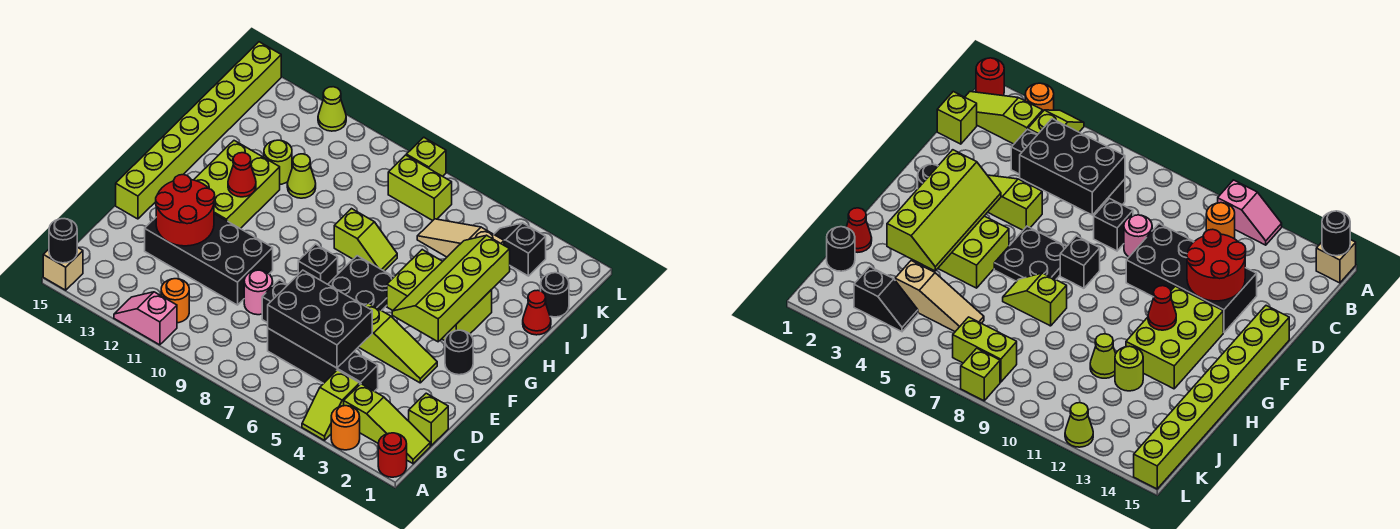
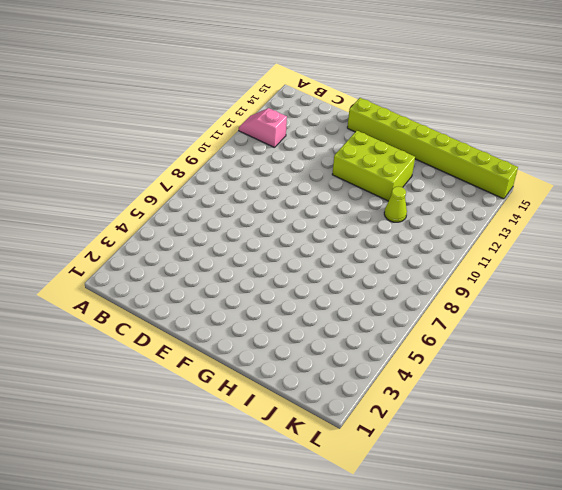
pink slope A12:B12 level 1 top B -> pink slope A11:A12 level 1 top 11
none -> red round brick A1 level 1
none -> orange round brick A3 level 1
none -> lime slope A4:B4 level 1 top B
none -> tan brick A15 level 1

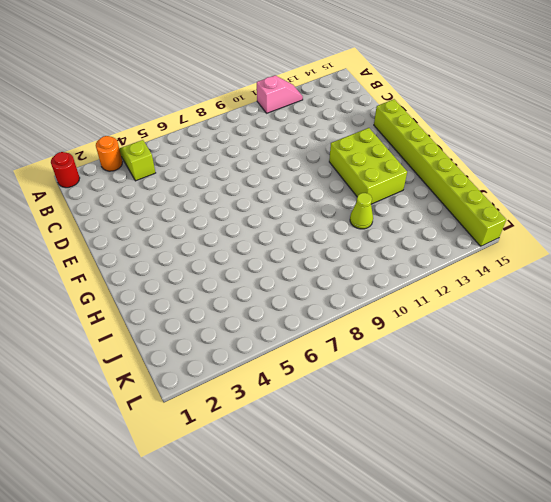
none -> tan brick A15 level 1
none -> lime slope B1:B3 level 1 top 3
none -> orange round brick B11 level 1
none -> lime brick C1 level 1

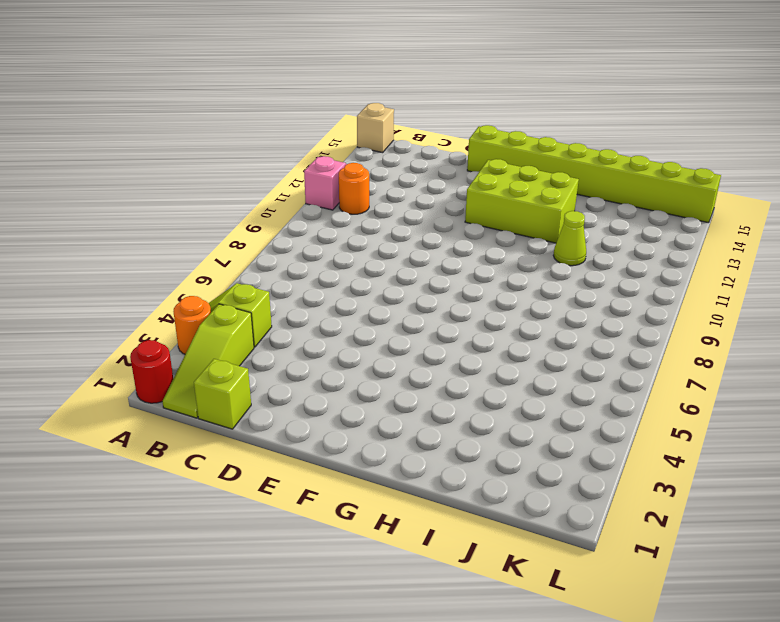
none -> black brick C4:C7 level 1
none -> black brick D8 level 1
none -> pink round brick D9 level 1
none -> black brick D10:E13 level 1

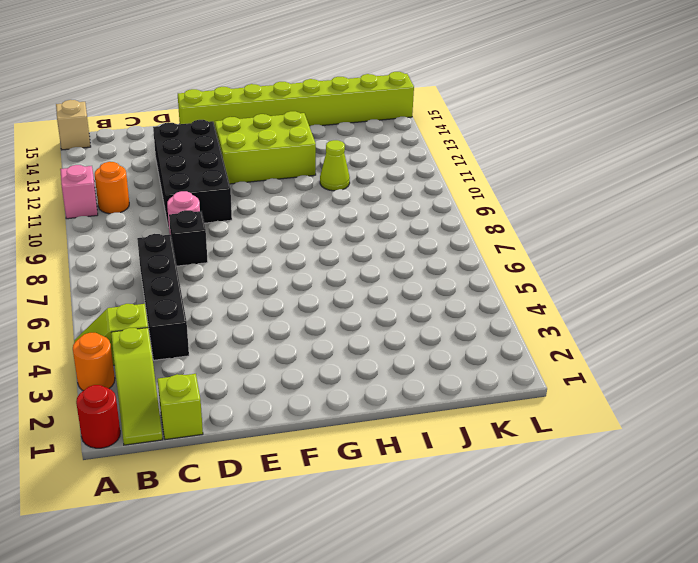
none -> lime slope E3:E5 level 1 top 5
none -> black round brick F2 level 1
none -> black plate F6:G7 level 1
none -> black brick F8 level 1

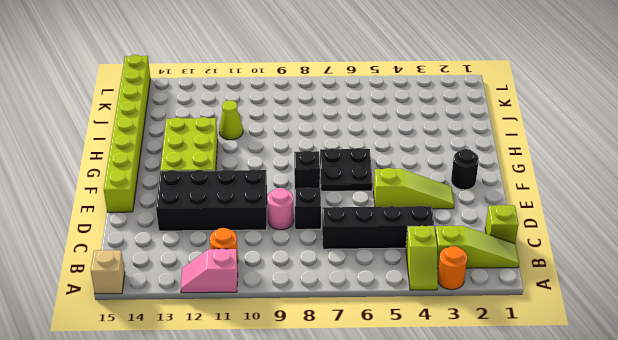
none -> red round brick A1 level 1
none -> lime brick G3:H5 level 1
none -> lime slope H7:H8 level 1 top 8
none -> red cone I1 level 1

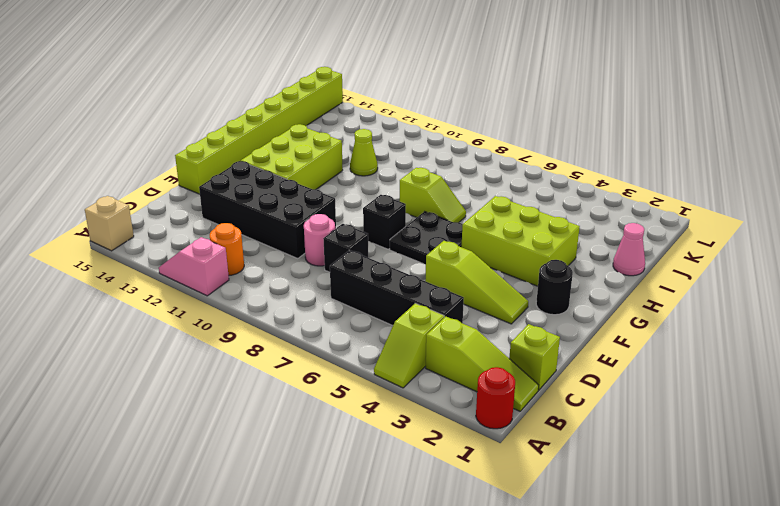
pink cone I1 level 1 -> red cone I1 level 1
none -> orange round brick A3 level 1
none -> lime round brick I12 level 1
none -> black round brick J1 level 1
none -> tan slope J4:J6 level 1 top 4

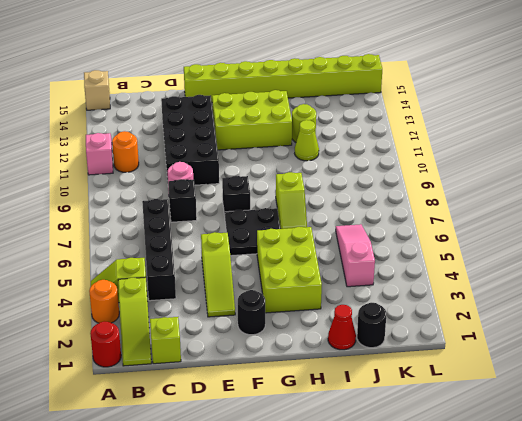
pink slope J4:J6 level 1 top 4 -> tan slope J4:J6 level 1 top 4
none -> black slope K3:K4 level 1 top 3
none -> lime brick K7:K8 level 1
none -> lime brick L8 level 1
none -> lime cone L12 level 1

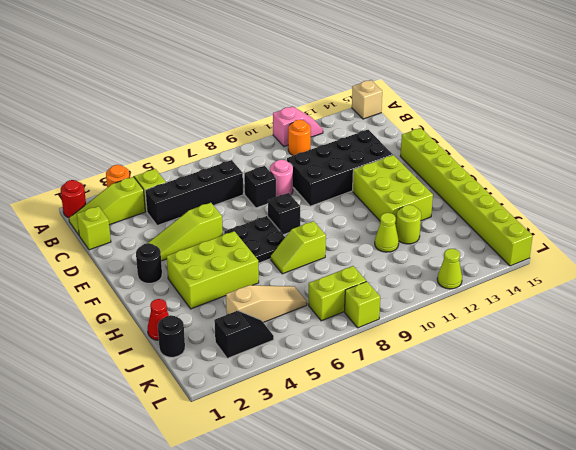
none -> black round brick A15 level 2
none -> black brick C5:D7 level 2
none -> red round brick D12:E13 level 2
none -> lime slope F3:I4 level 2 top 3

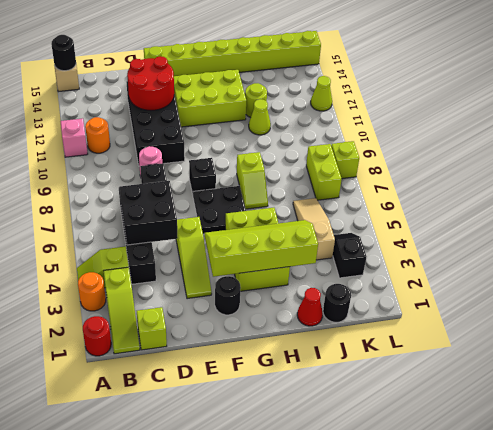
black brick C5:D6 level 2 -> black brick C5:D7 level 2
none -> red cone G12 level 2

